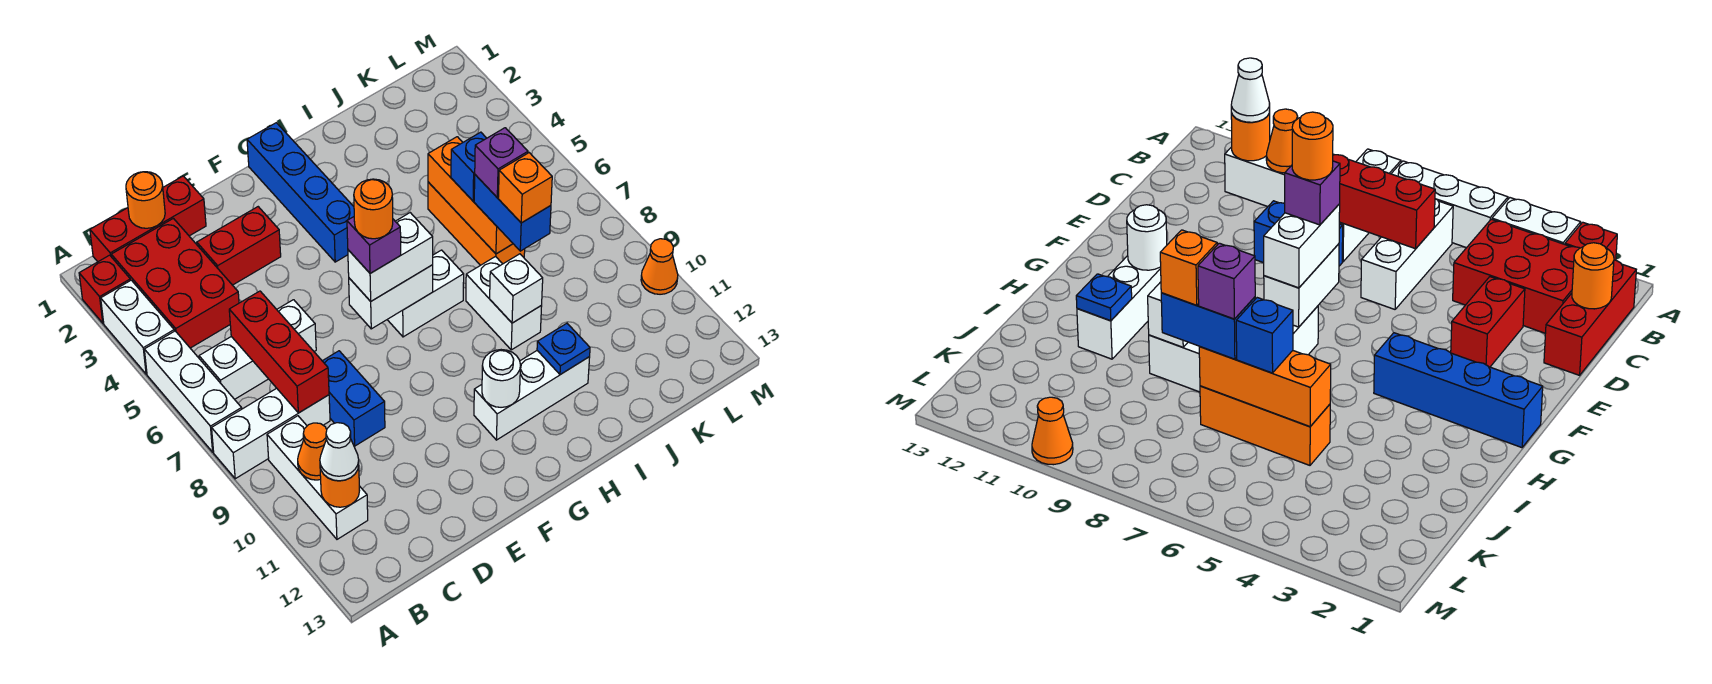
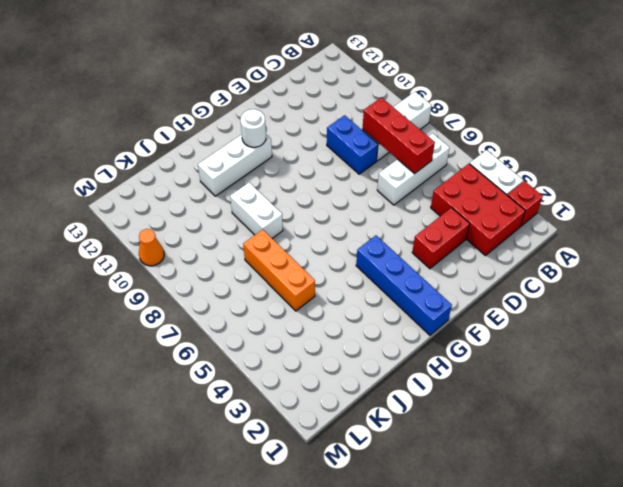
none -> white brick A5:A7 level 1
none -> red brick B1:D1 level 1
none -> white brick B9:B11 level 1
none -> white brick G7:H7 level 1

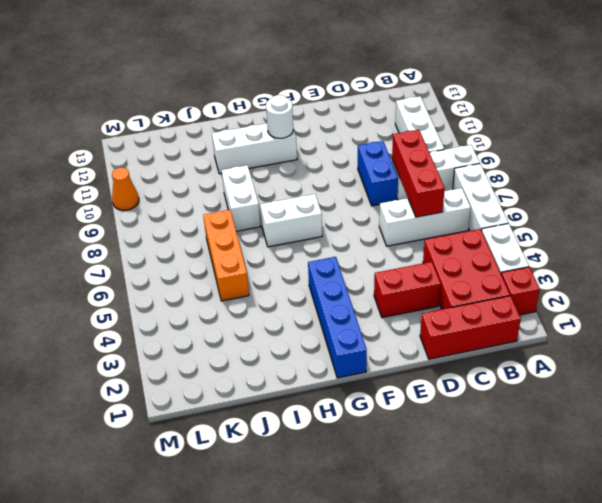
none -> orange cone B10 level 2
none -> orange round brick B11 level 2
none -> orange round brick C1 level 2
none -> white brick F7:G7 level 2

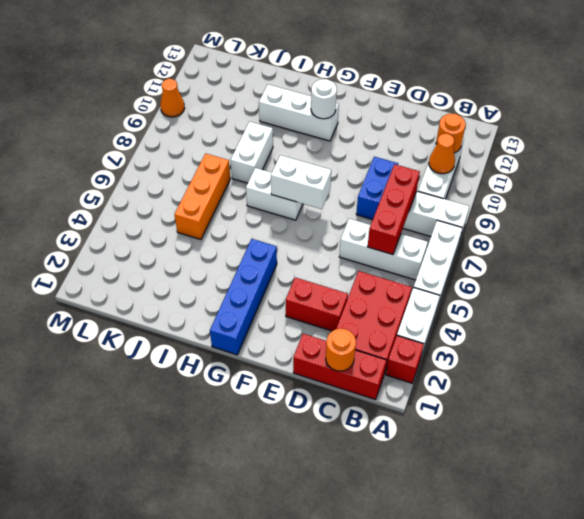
none -> white brick I9 level 2
none -> blue plate I11 level 2
none -> orange brick J5:J7 level 2
none -> white cone B11 level 3

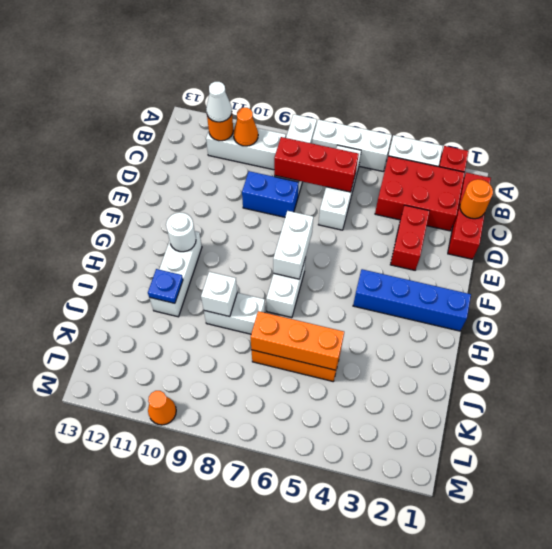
none -> white brick F7:G7 level 3
none -> blue brick J6 level 3
none -> blue brick J7:J8 level 3
none -> purple brick F7 level 4

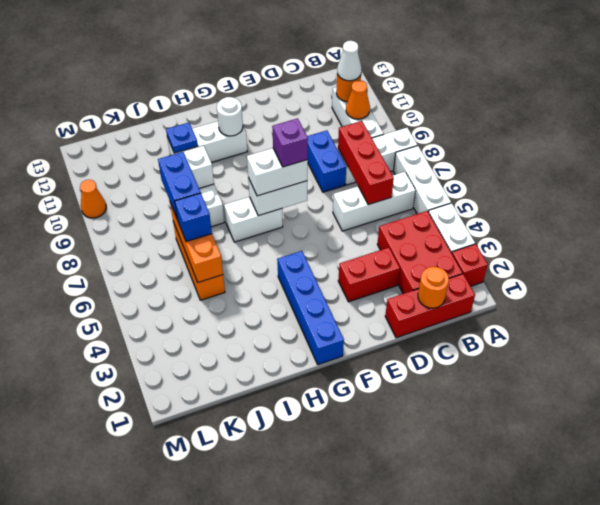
none -> purple brick J7 level 4
none -> orange brick J8 level 4
none -> orange round brick F7 level 5

